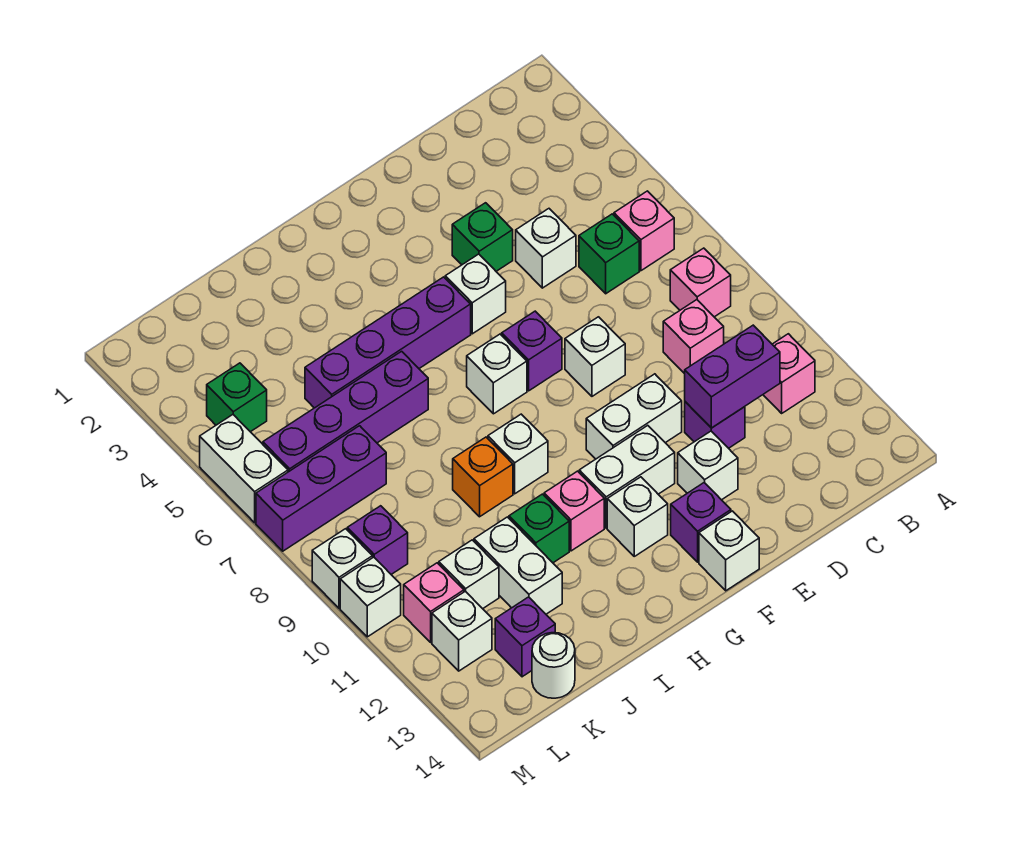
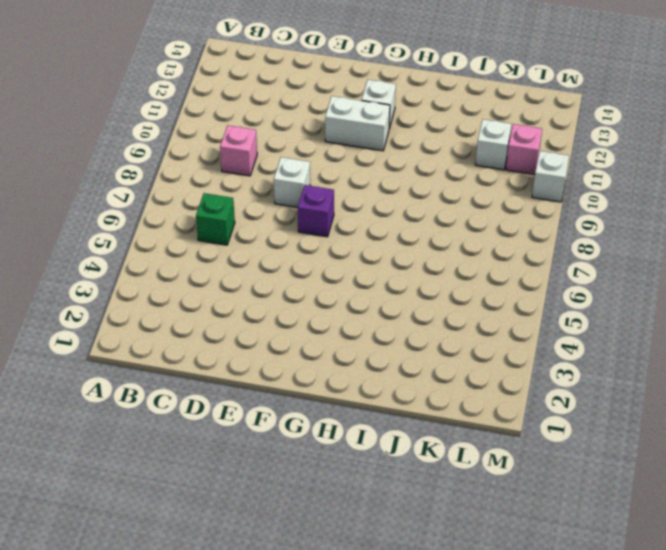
none -> pink brick B6 level 1
none -> pink brick B8 level 1
none -> pink brick B11 level 1
none -> white brick D5 level 1

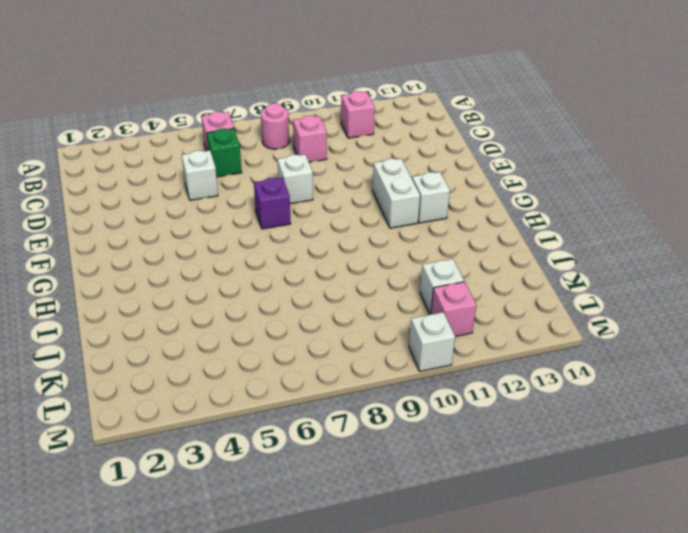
pink round brick B8 level 1 -> pink brick B8 level 1
none -> purple brick D11 level 1
none -> green brick E4 level 1
none -> white brick E10:F10 level 1
none -> white brick E12 level 1

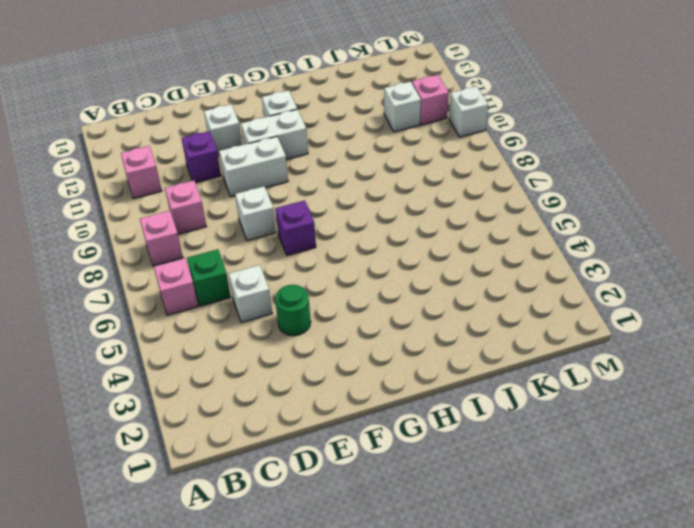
green round brick E4 level 1 -> green brick E4 level 1
none -> white brick F5 level 1
none -> purple brick F13 level 1
none -> white brick F14 level 1
none -> purple brick G5:J5 level 1

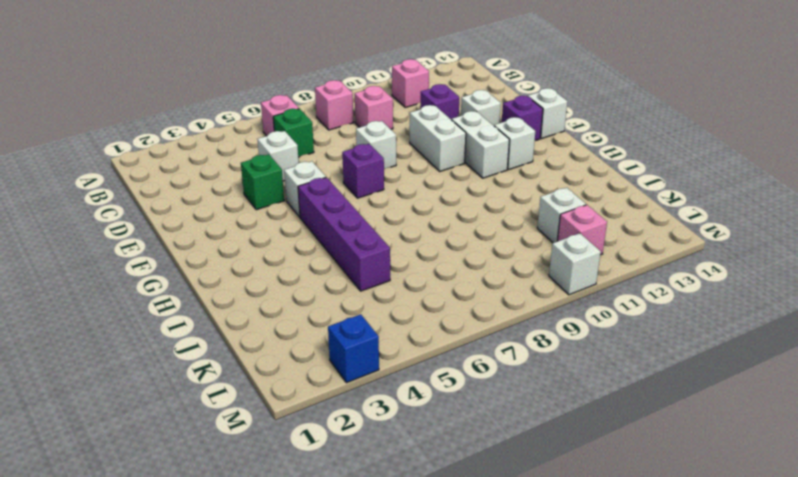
blue brick M3 level 1 -> none
none -> white brick G7 level 1
none -> white brick H9 level 1
none -> pink brick H11 level 1
none -> purple brick I6:L6 level 1

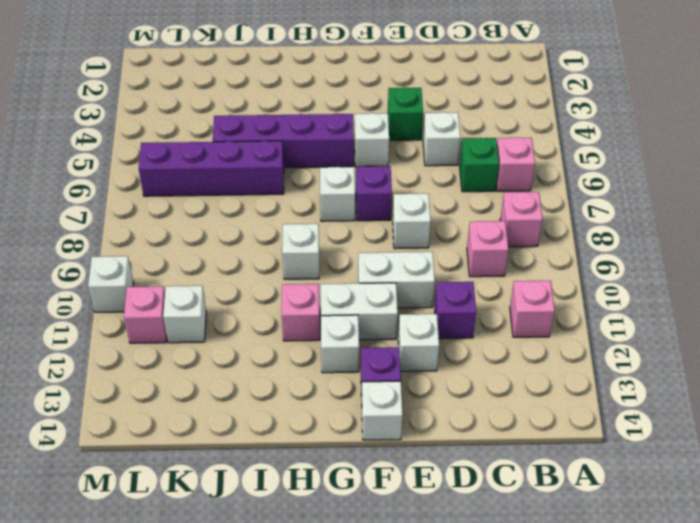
none -> orange brick I9 level 1
none -> green brick I11 level 1
none -> white brick J11:J12 level 1
none -> purple brick K7:M7 level 1

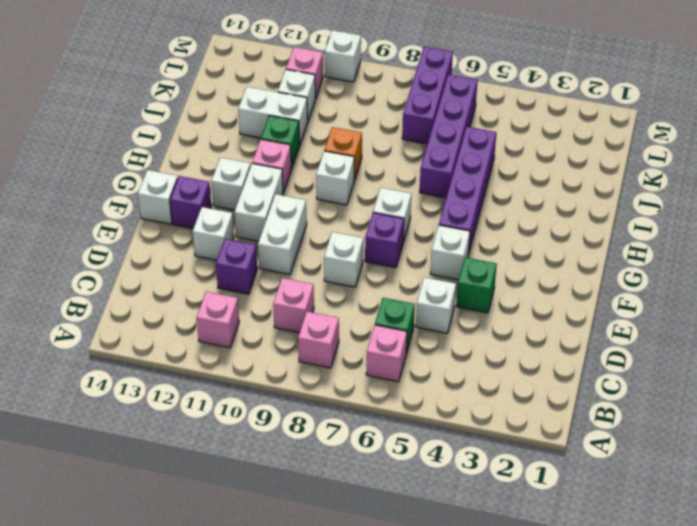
none -> purple brick K13 level 1
none -> white round brick K14 level 1
none -> green brick L4 level 1
none -> purple brick L9 level 1

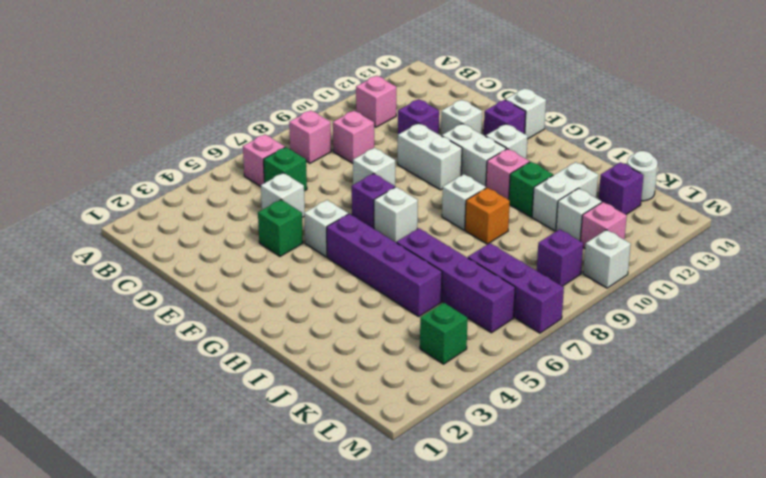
none -> white brick L12 level 1
none -> white brick M5:M6 level 1
none -> white brick M9 level 1
none -> purple brick C11:D11 level 2

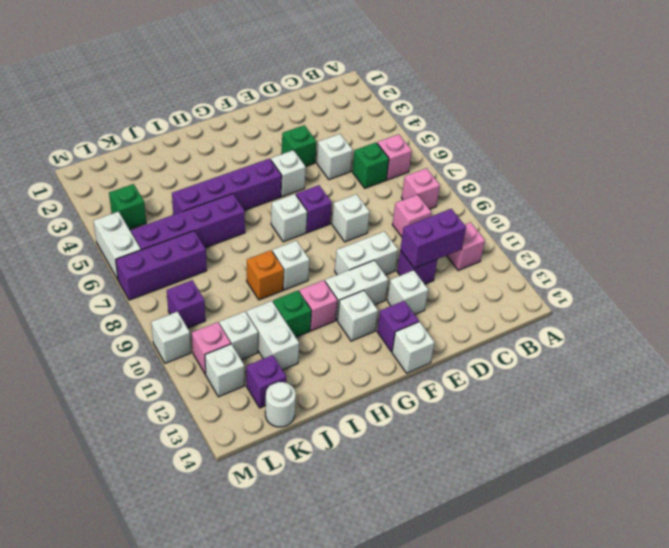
none -> white brick M9 level 1

